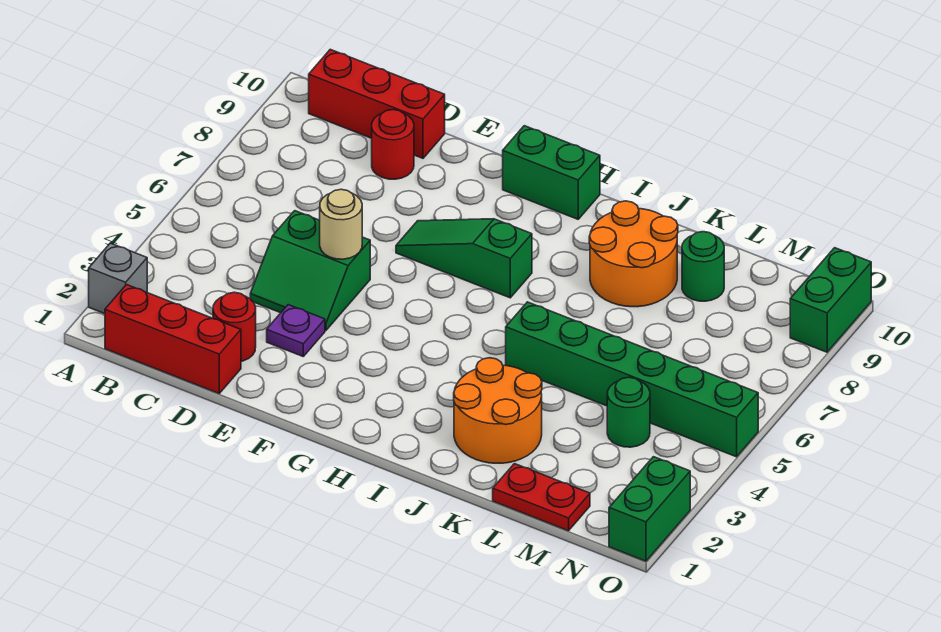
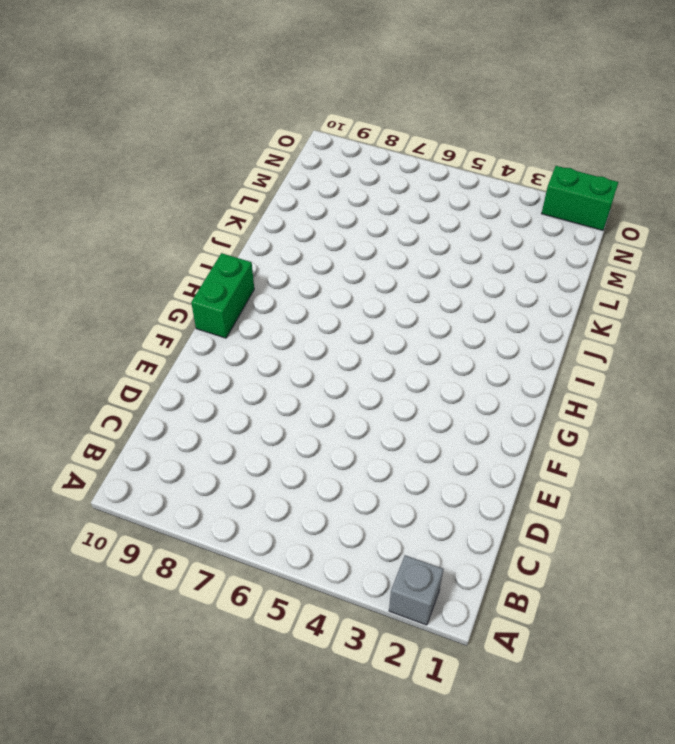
none -> red brick B1:D1 level 1
none -> red brick B10:D10 level 1
none -> red round brick D2 level 1

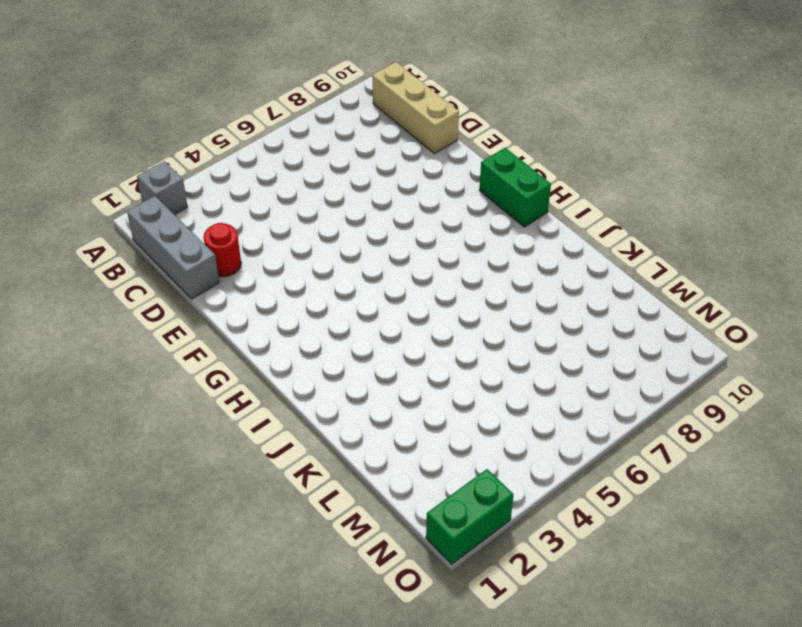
grey brick B1:D1 level 1 -> red brick B1:D1 level 1
tan brick B10:D10 level 1 -> red brick B10:D10 level 1
none -> green slope D4:E5 level 1 top 5
none -> red round brick D9 level 1
none -> purple plate E3 level 1

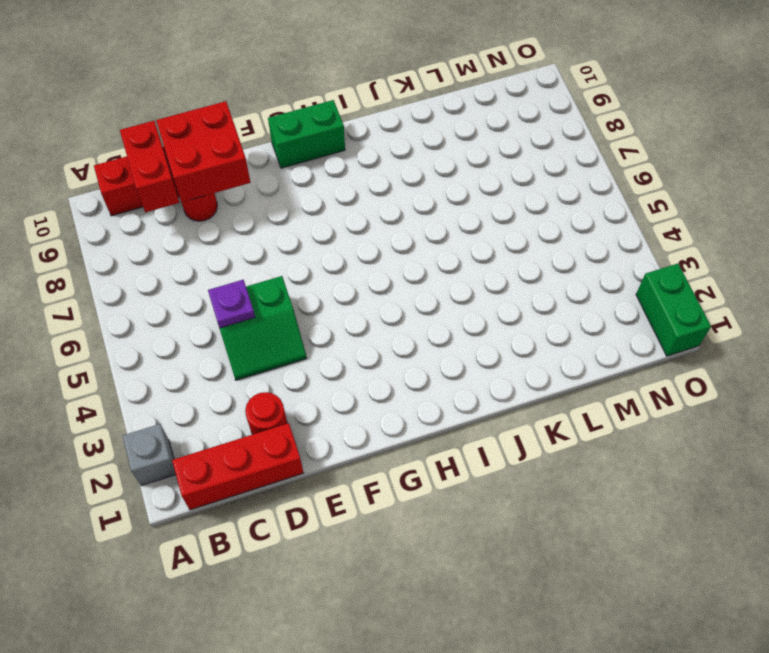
red brick C9:C10 level 2 -> none
purple plate D5 level 2 -> purple plate E3 level 1
red brick D9:E10 level 2 -> none
none -> green slope F7:H7 level 1 top H
none -> orange round brick J2:K3 level 1
none -> green brick J5:O5 level 1

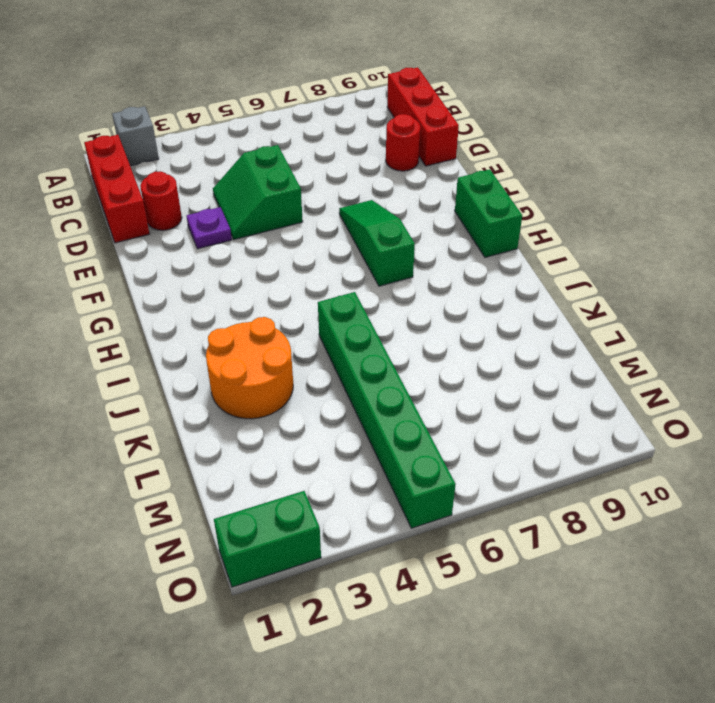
none -> orange round brick J8:K9 level 1
none -> red plate L1:M1 level 1
none -> green round brick L9 level 1

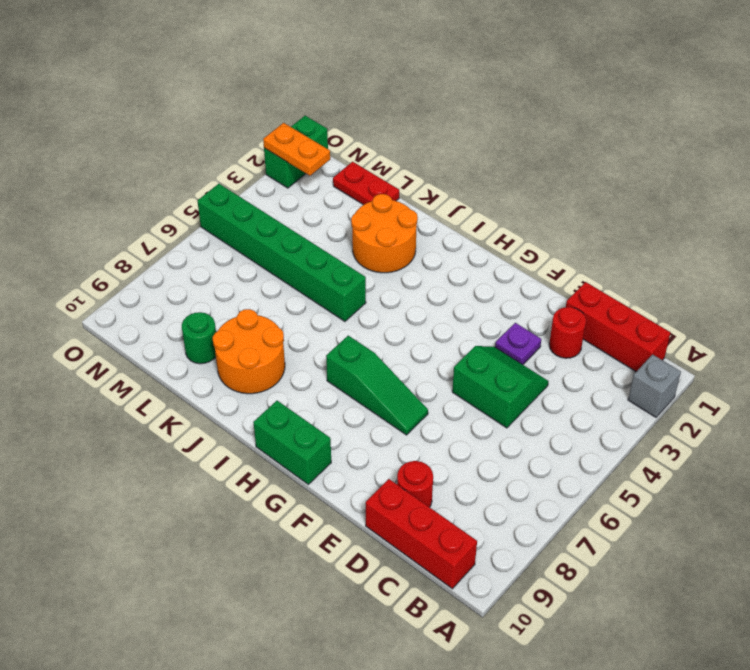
orange plate N2:O2 level 2 -> none
none -> green round brick M4 level 1
none -> green brick O9:O10 level 1
none -> tan round brick E5 level 2

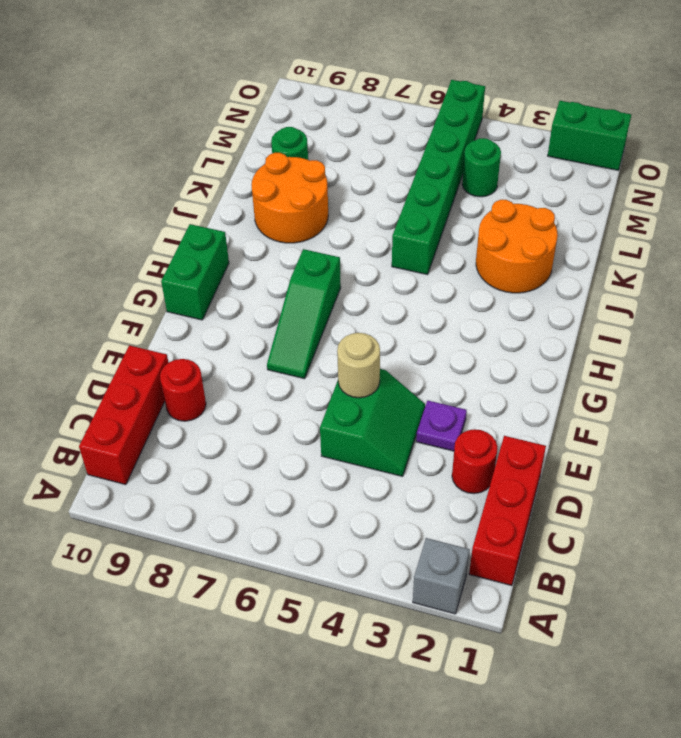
none -> red plate L1:M1 level 1
none -> green brick O9:O10 level 1

